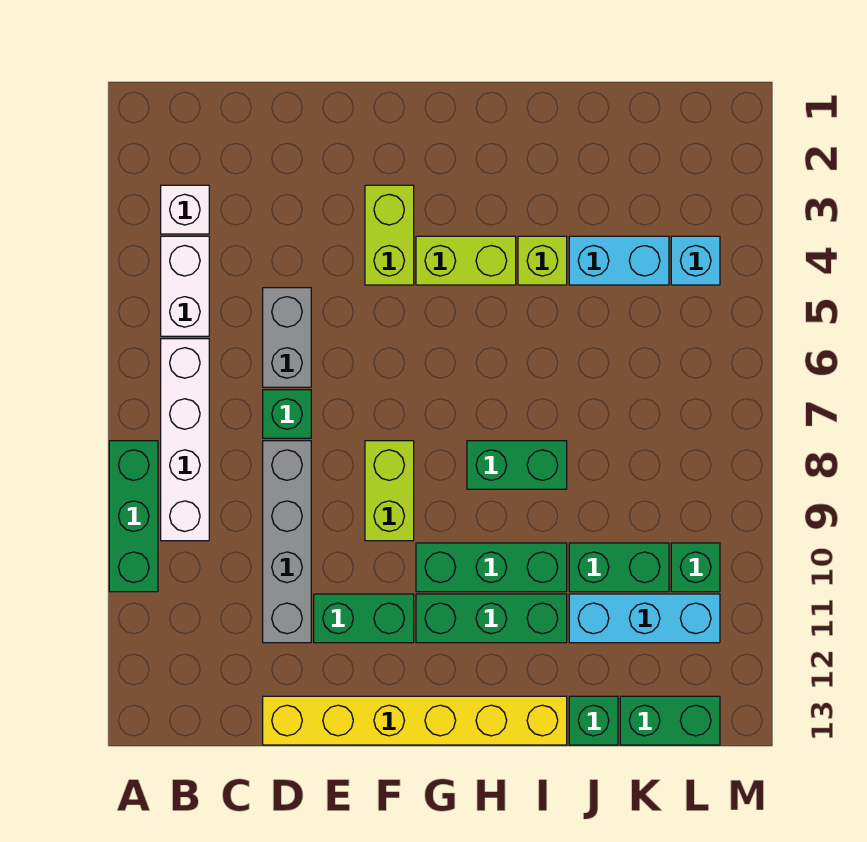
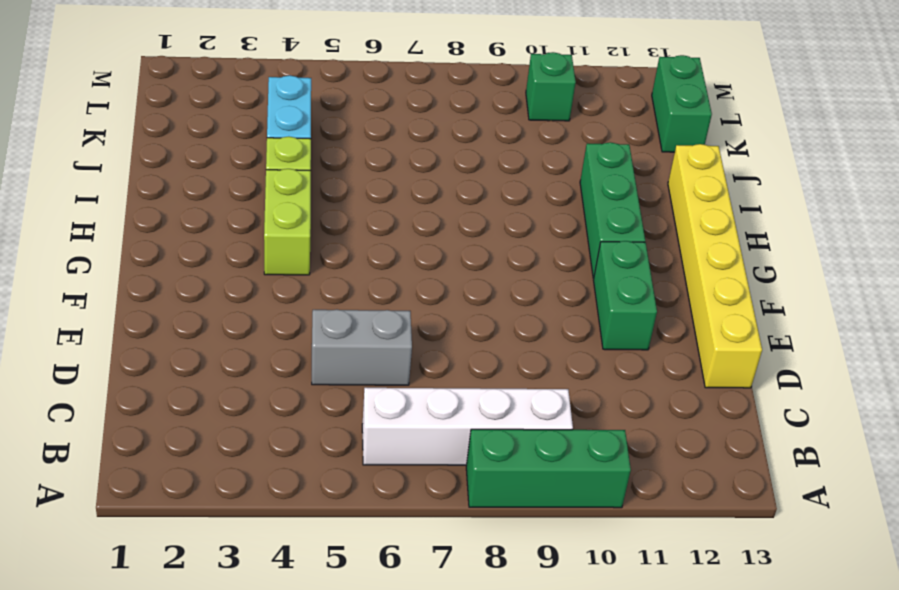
none -> white brick B3 level 1
none -> white brick B4:B5 level 1
none -> green brick D7 level 1

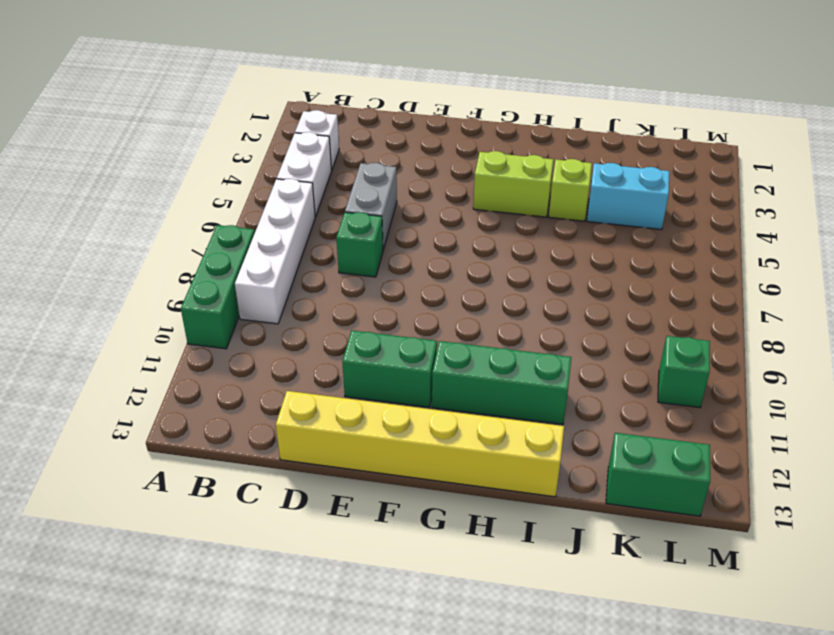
none -> grey brick D8:D11 level 1
none -> lime brick F3:F4 level 1
none -> lime brick F8:F9 level 1

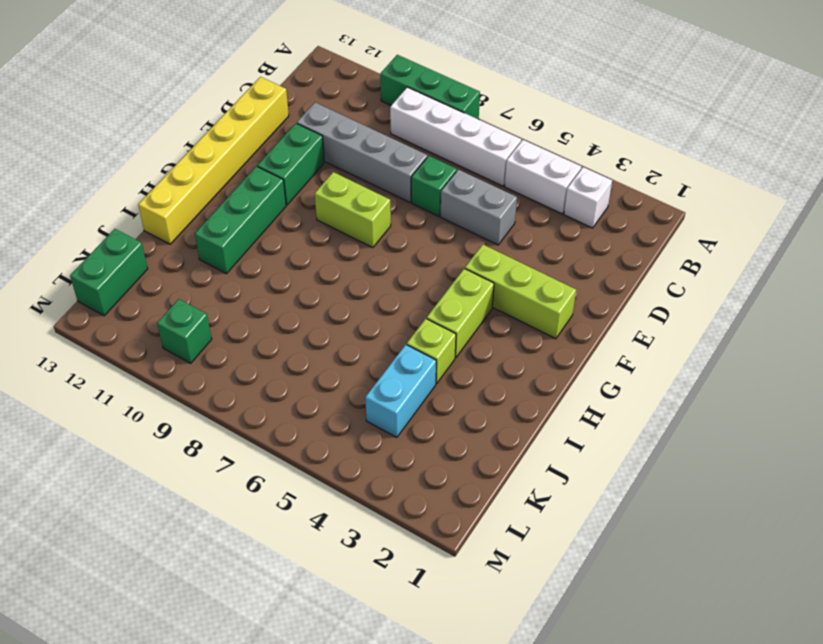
lime brick F2:F4 level 1 -> lime brick F3:F4 level 1
none -> green brick G10:I10 level 1
none -> green brick H8:I8 level 1
none -> green brick J10:K10 level 1

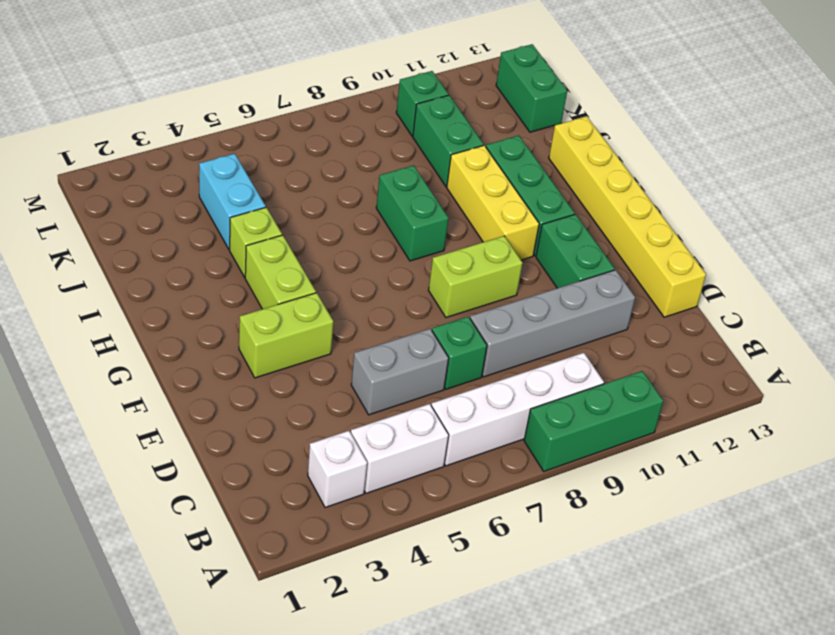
yellow brick G10:I10 level 1 -> green brick G10:I10 level 1
none -> cyan brick J11:L11 level 1
none -> green brick J13 level 1
none -> cyan brick L4 level 1

